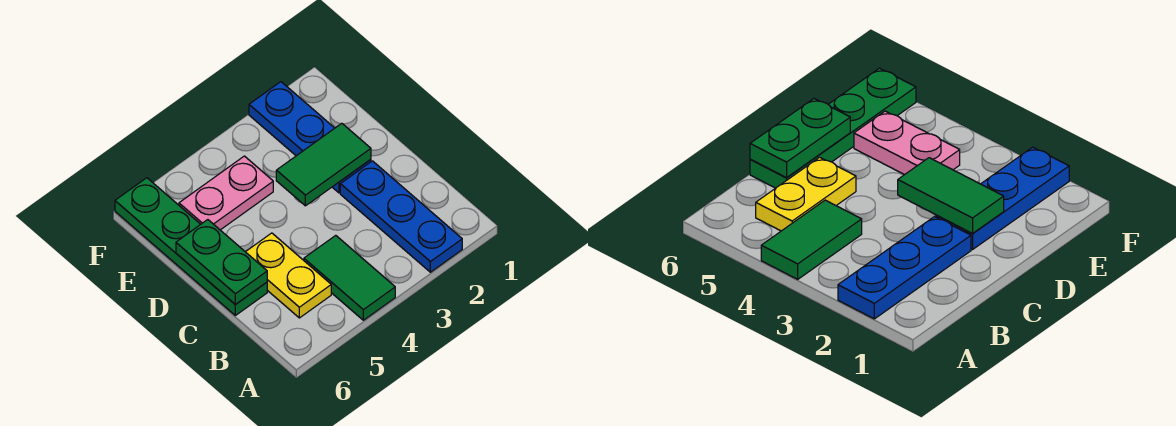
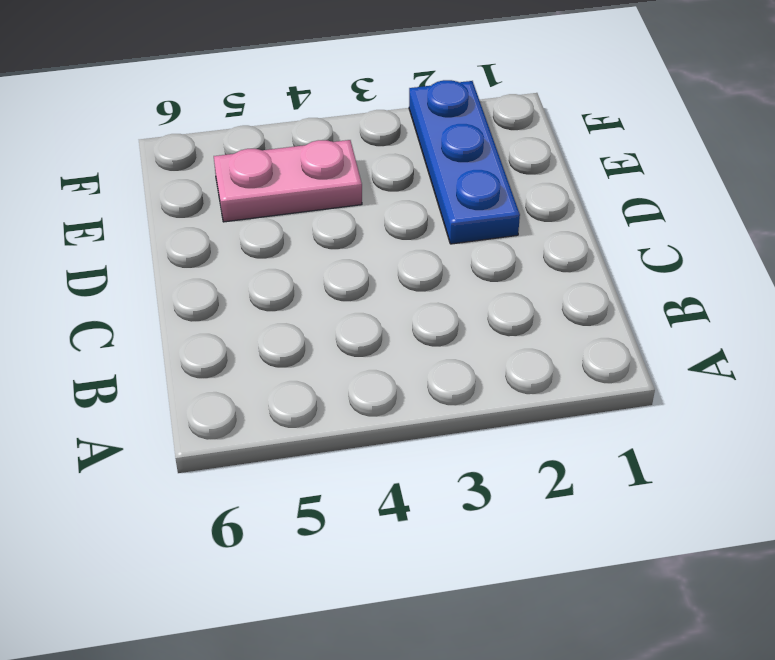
none -> blue plate A2:C2 level 1
none -> green tile A4:B4 level 1

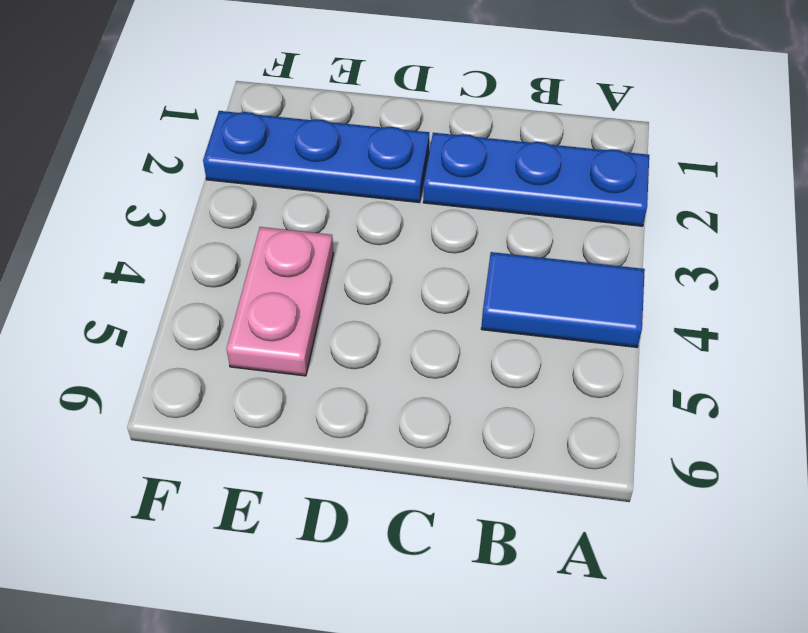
blue tile A4:B4 level 1 -> green tile A4:B4 level 1
none -> yellow plate B5:C5 level 1
none -> green plate C6:F6 level 1

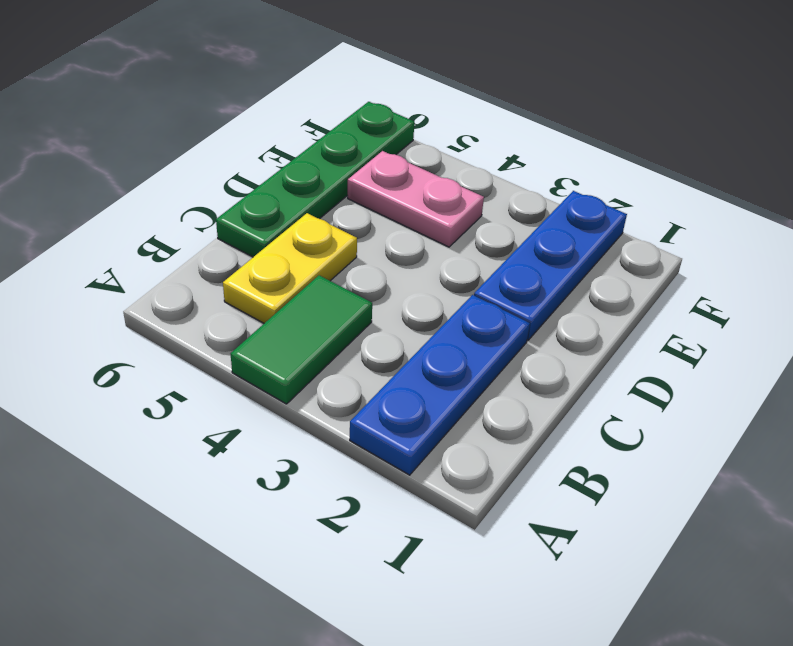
none -> green plate C6:D6 level 2
none -> green tile D2:D3 level 2

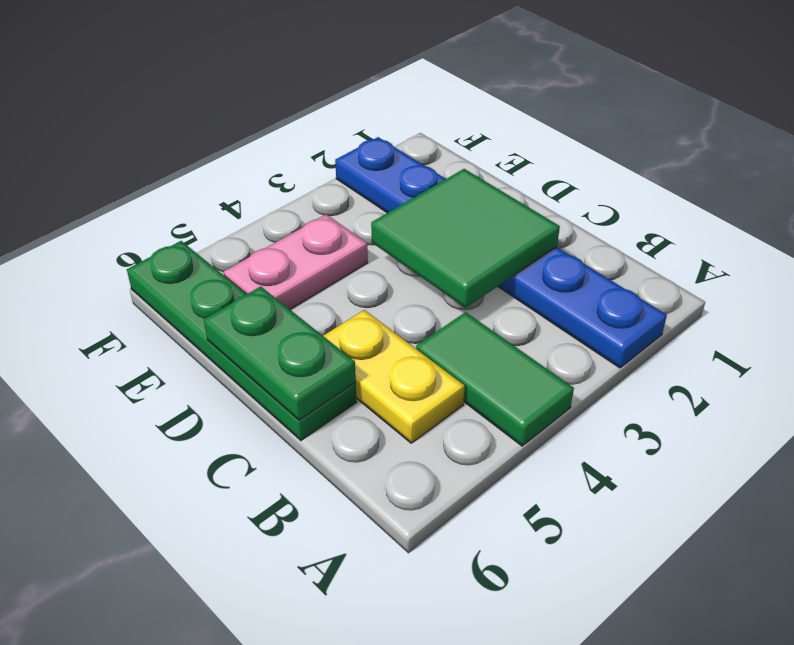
green tile C2:D3 level 2 -> green tile D2:D3 level 2

